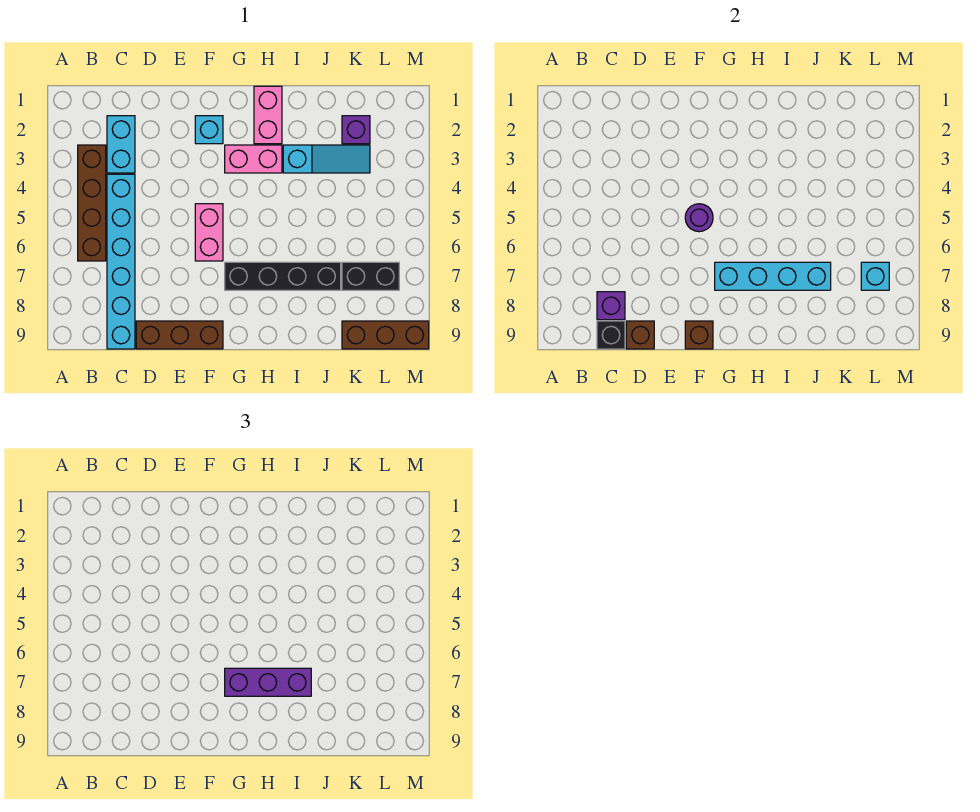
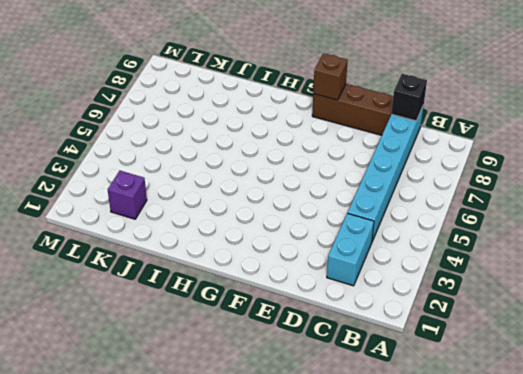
none -> brown brick B3:B6 level 1
none -> cyan brick F2 level 1
none -> pink brick F5:F6 level 1

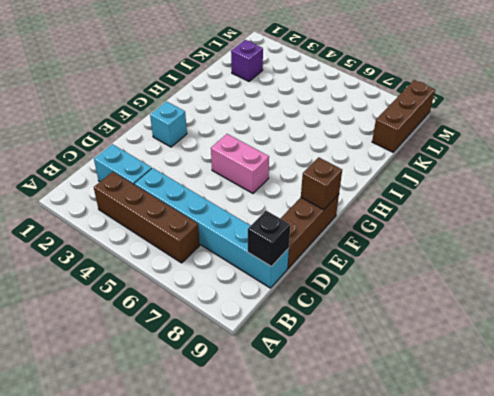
none -> pink brick G3:H3 level 1
none -> black brick G7:J7 level 1
none -> pink brick H1:H2 level 1

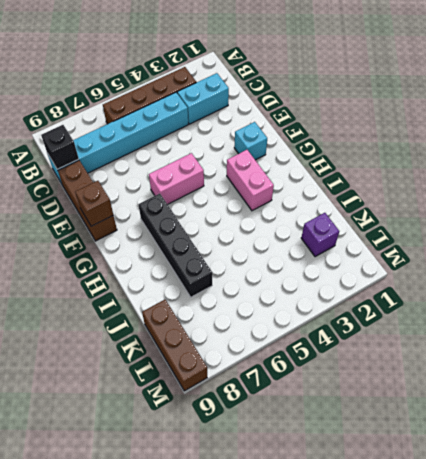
none -> pink brick H1:H2 level 1
none -> cyan slope I3:K3 level 1 top I
none -> black brick K7:L7 level 1

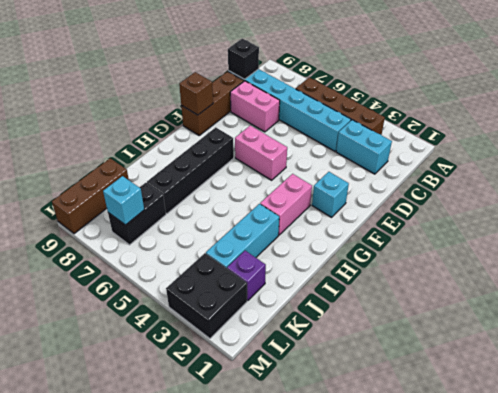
pink brick D7:D8 level 1 -> pink brick H1:H2 level 1
cyan brick I3:K3 level 1 -> cyan slope I3:K3 level 1 top I
black brick L2:M3 level 1 -> none
none -> purple brick C8 level 2
none -> brown brick D9 level 2
none -> purple round brick F5 level 2

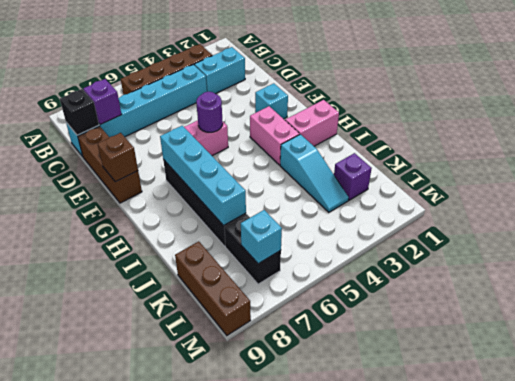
none -> brown brick D9 level 2
none -> purple brick G7:I7 level 3

